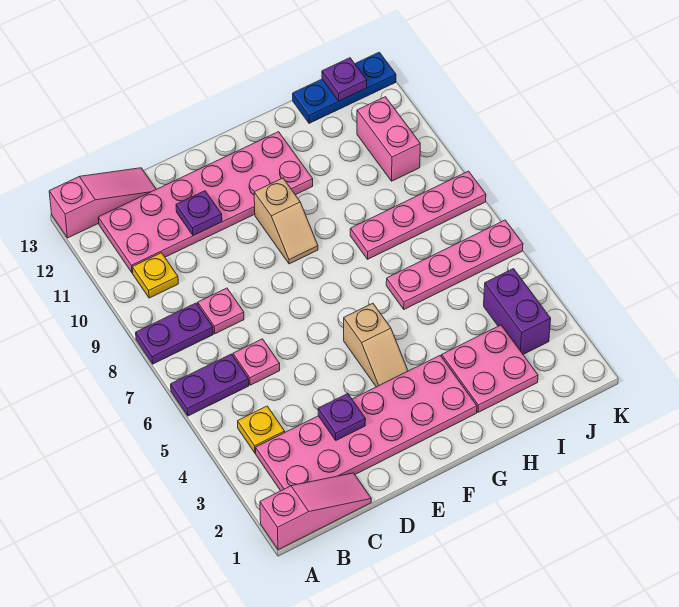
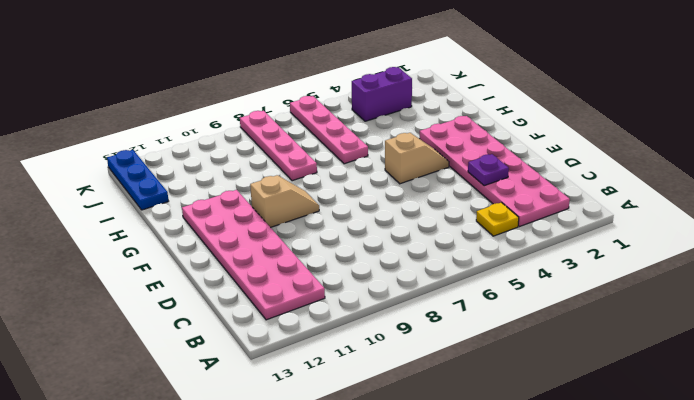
none -> pink slope A1:C1 level 1 top A
none -> purple plate A6:B6 level 1
none -> purple plate A8:B8 level 1

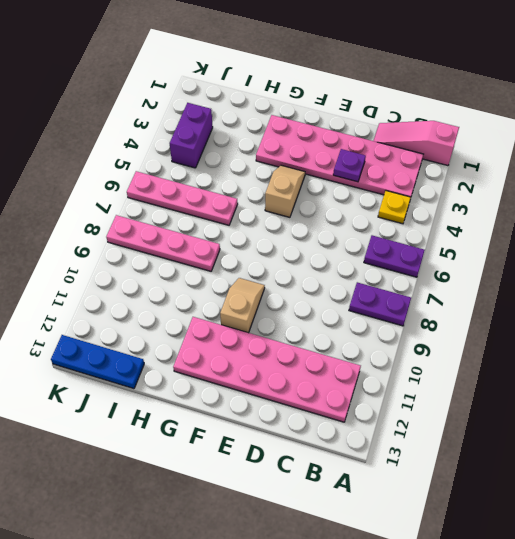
none -> pink slope A13:C13 level 1 top A
none -> yellow plate B10 level 1
none -> pink plate C6 level 1

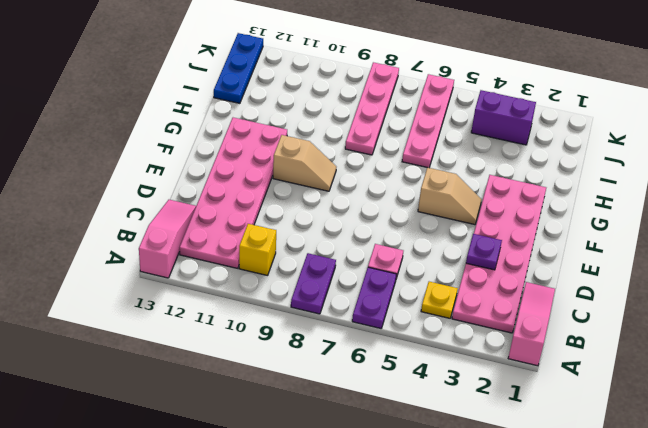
yellow brick B10 level 1 -> yellow plate B10 level 1
none -> pink plate C8 level 1
none -> pink plate H2:I3 level 1
none -> pink brick J10:J11 level 1

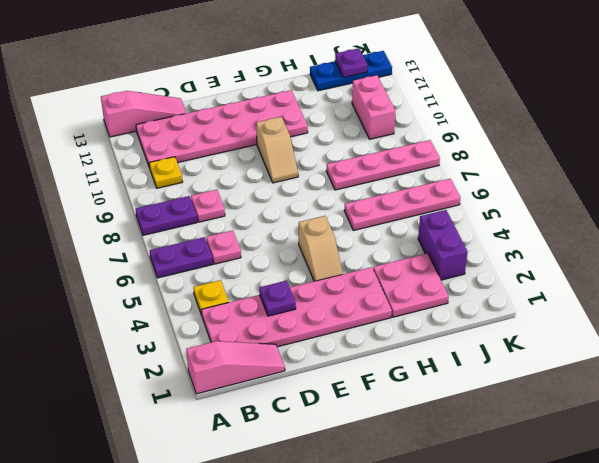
none -> purple plate D11 level 2

